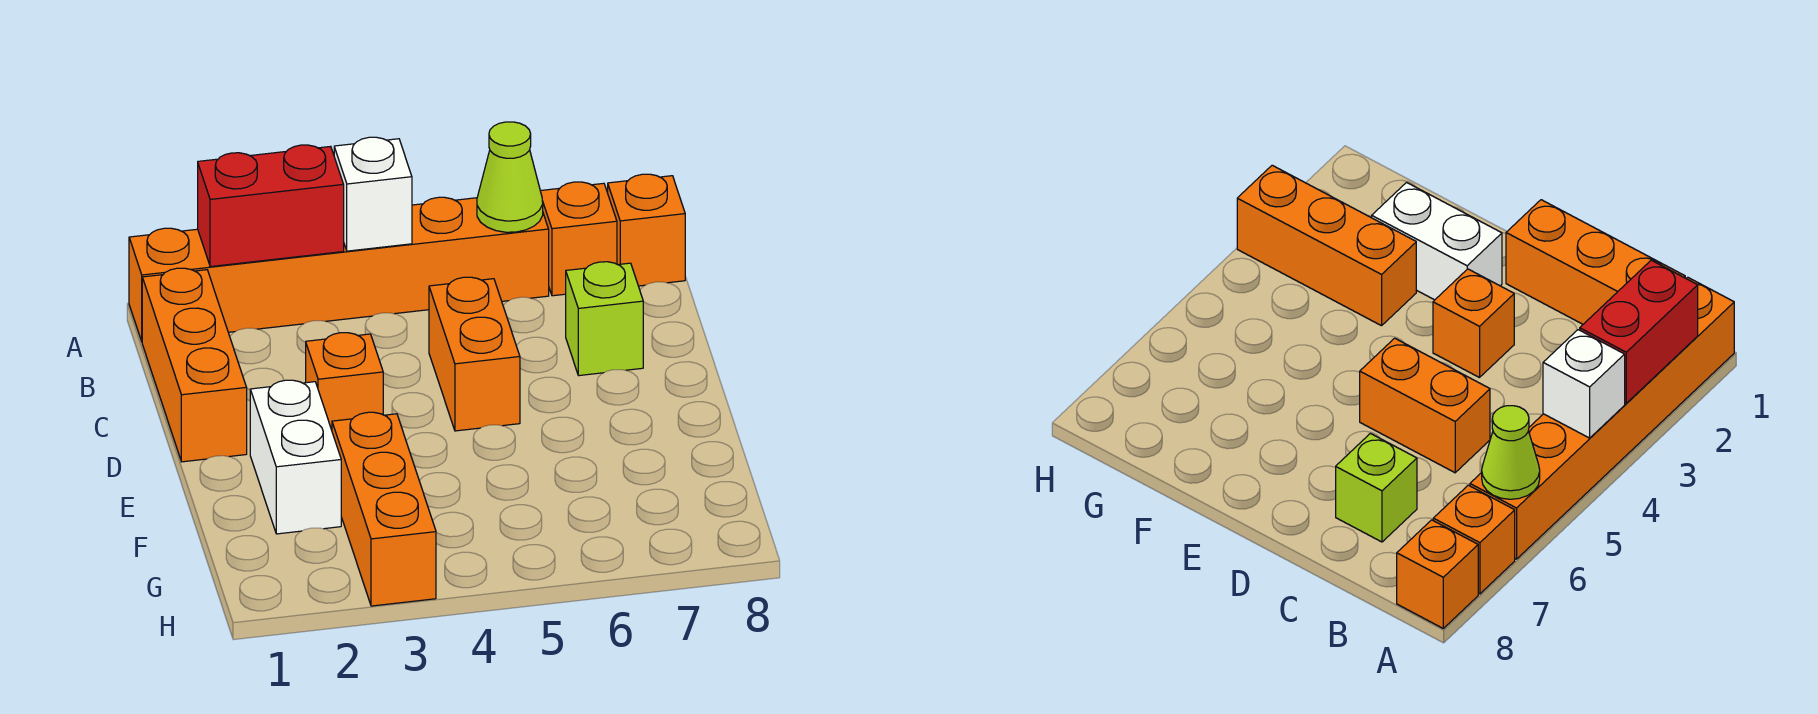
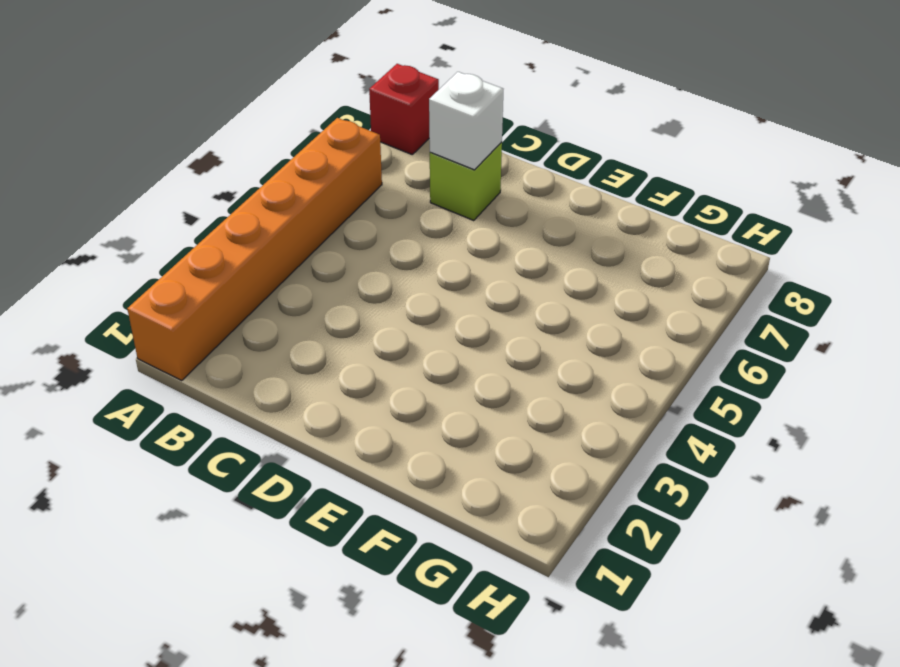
red brick A8 level 1 -> orange brick A8 level 1
white brick C7 level 2 -> white brick A4 level 2
none -> orange brick A7 level 1
none -> orange brick B1:D1 level 1
none -> orange brick C5:D5 level 1

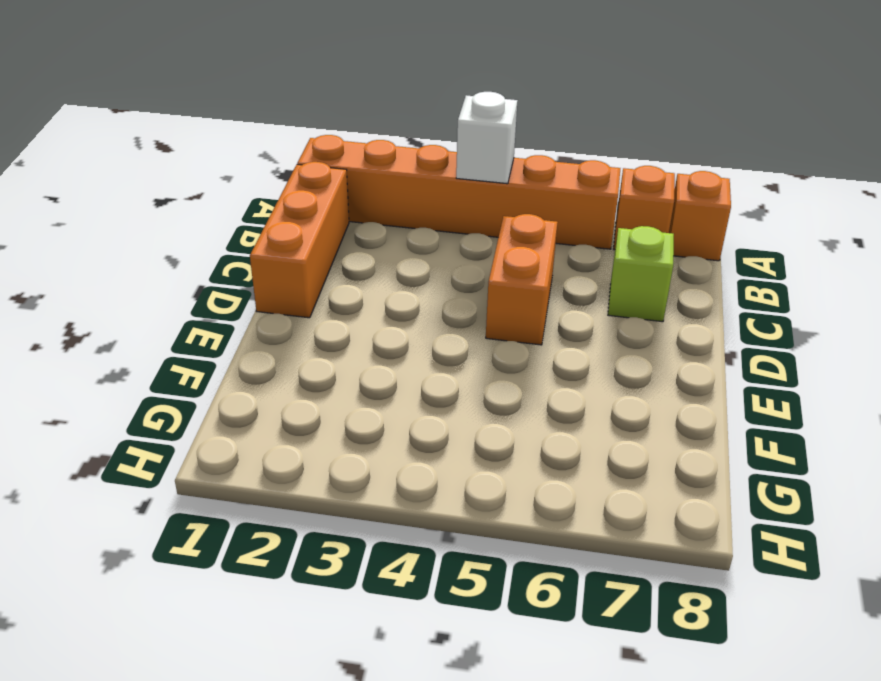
none -> orange brick D3 level 1
none -> white brick E2:F2 level 1
none -> orange brick F3:H3 level 1

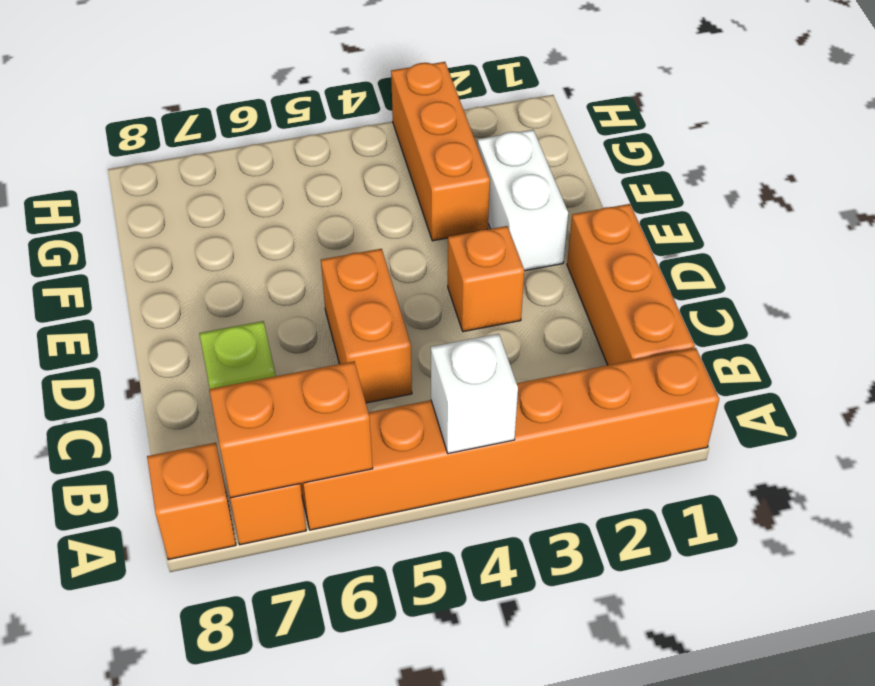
orange brick A6:A7 level 2 -> lime cone A6 level 2
none -> red brick A2:A3 level 2

